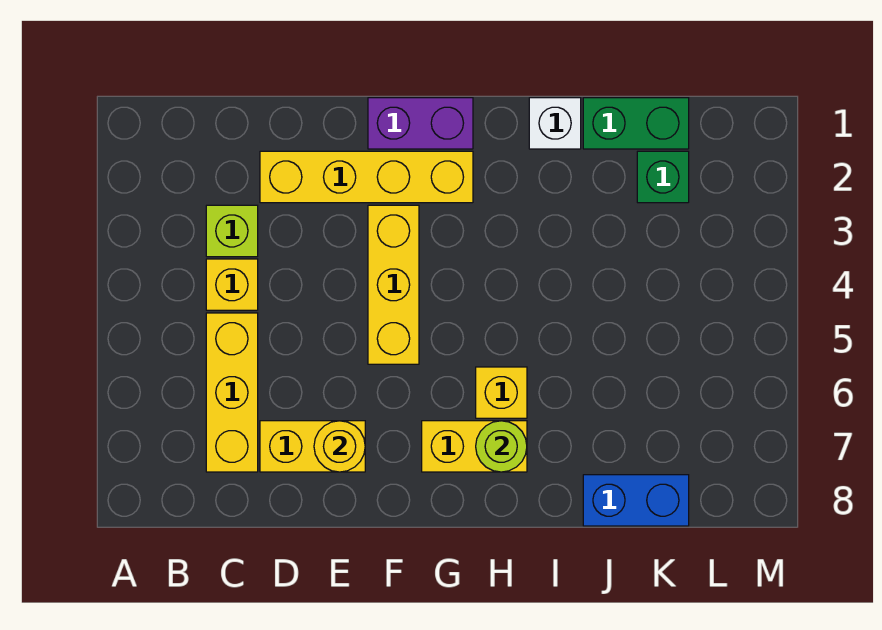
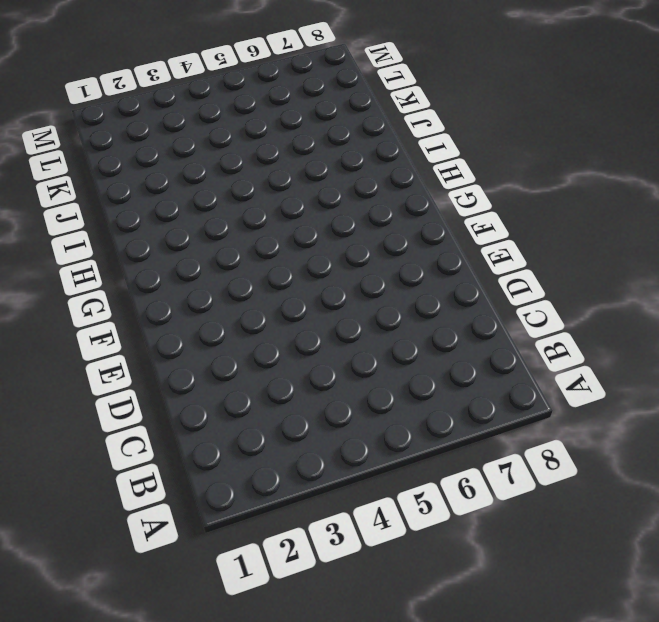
none -> lime brick C3 level 1
none -> yellow brick C4 level 1
none -> yellow brick C5:C7 level 1

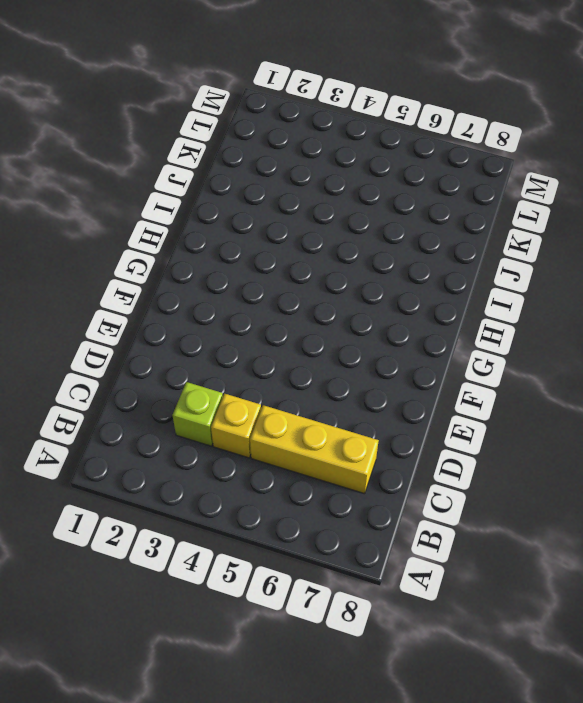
none -> yellow brick D2:G2 level 1
none -> yellow brick D7:E7 level 1
none -> purple brick F1:G1 level 1

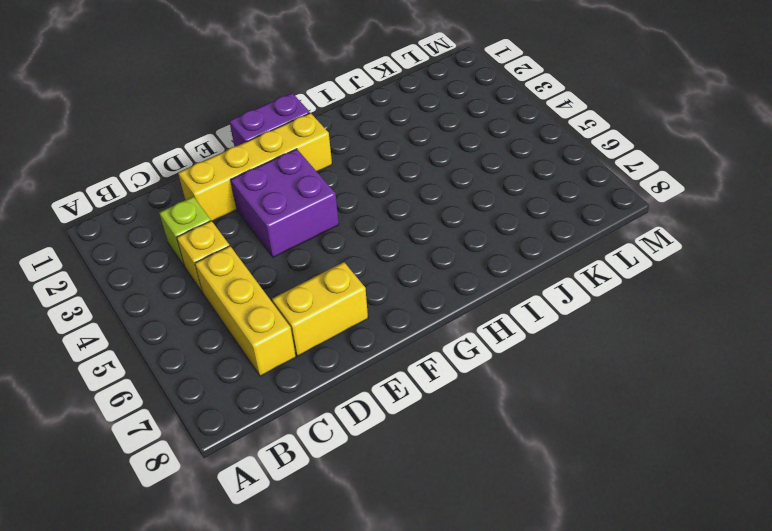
purple brick E3:F4 level 1 -> yellow brick F3:F5 level 1
none -> yellow brick G7:H7 level 1
none -> yellow brick H6 level 1
none -> white brick I1 level 1

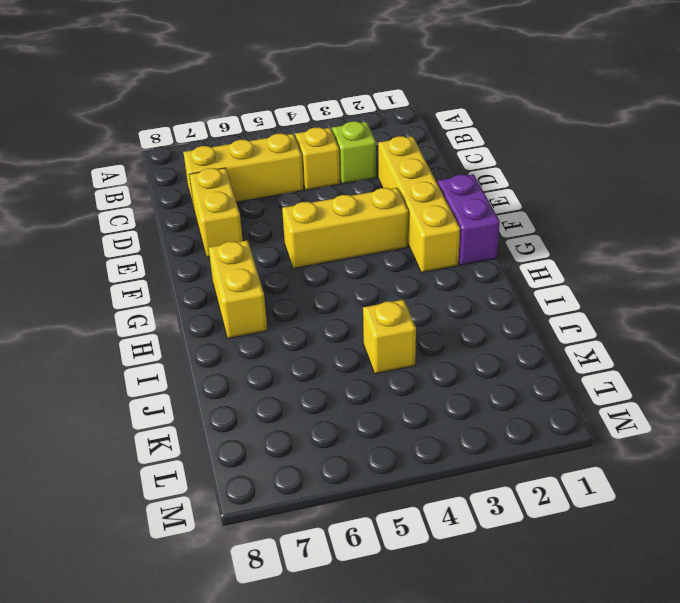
yellow brick J4 level 1 -> yellow brick H6 level 1
none -> white brick I1 level 1
none -> green brick J1:K1 level 1
none -> blue brick J8:K8 level 1

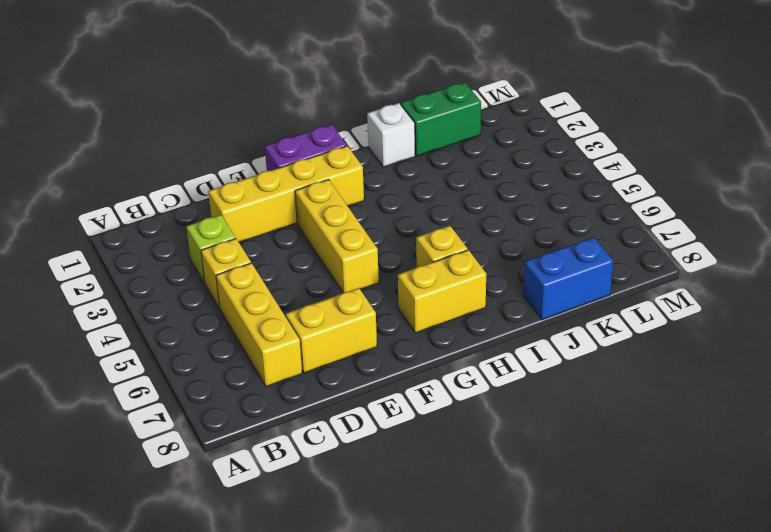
none -> green brick K2 level 1
none -> yellow round brick E7 level 2
none -> lime round brick H7 level 2

